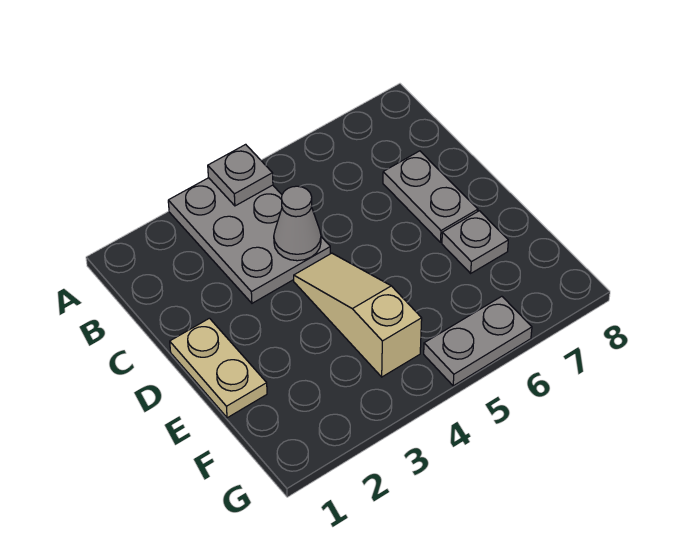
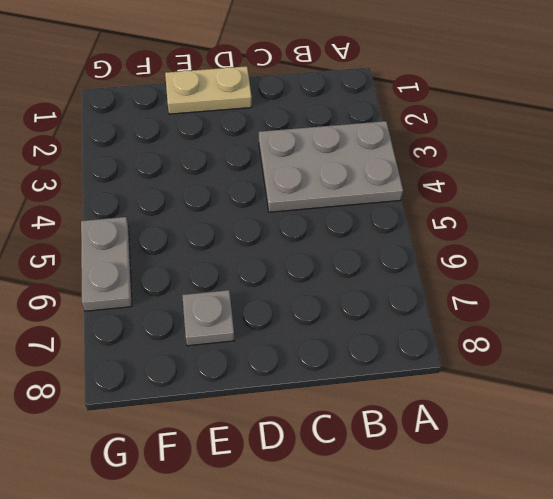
none -> grey plate C7:D7 level 1
none -> tan slope D4:F4 level 1 top F

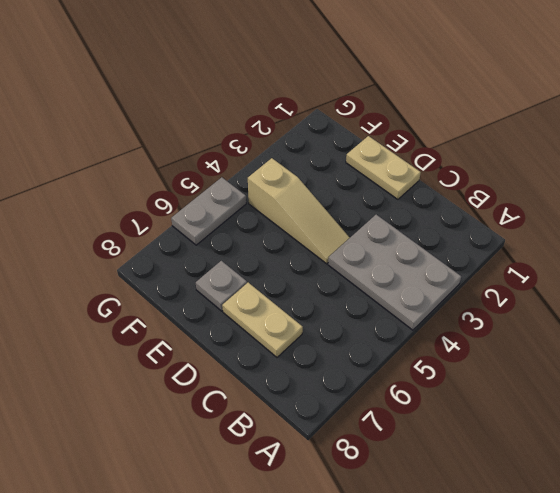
tan plate C7:D7 level 1 -> grey plate C7:D7 level 1
none -> grey plate A4 level 2
none -> grey cone C4 level 2

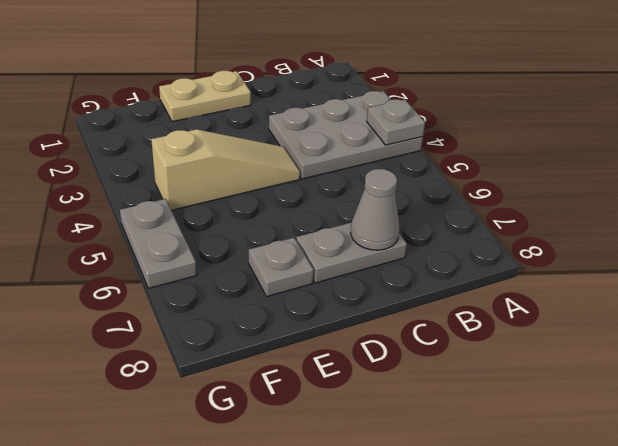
grey cone C7 level 2 -> grey cone C4 level 2

